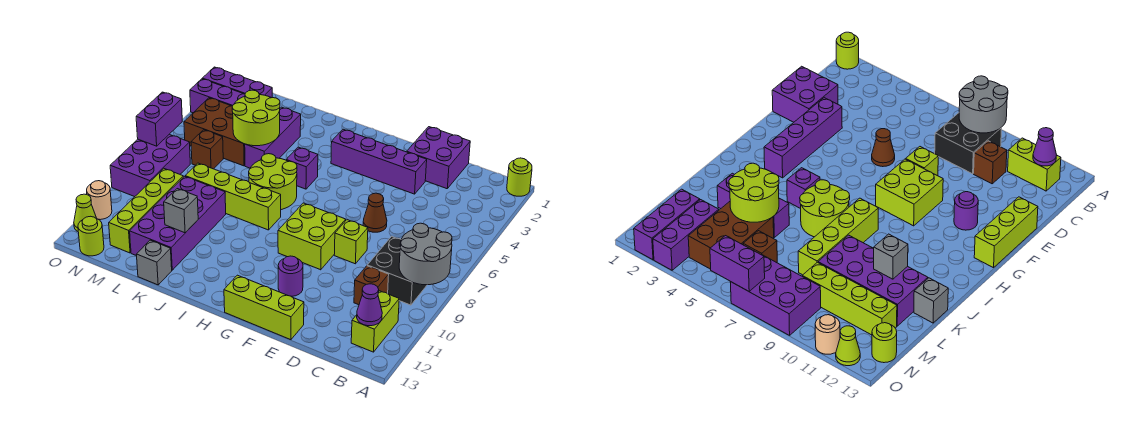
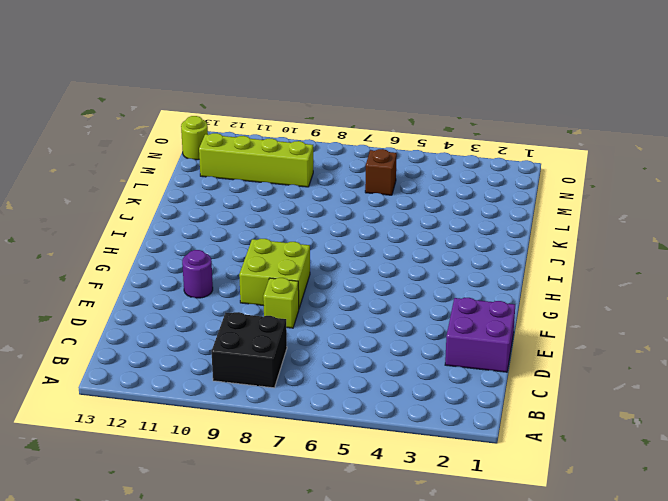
none -> lime round brick A1 level 1
none -> lime brick B11:B12 level 1
none -> brown brick C10 level 1
none -> purple brick E3:H3 level 1

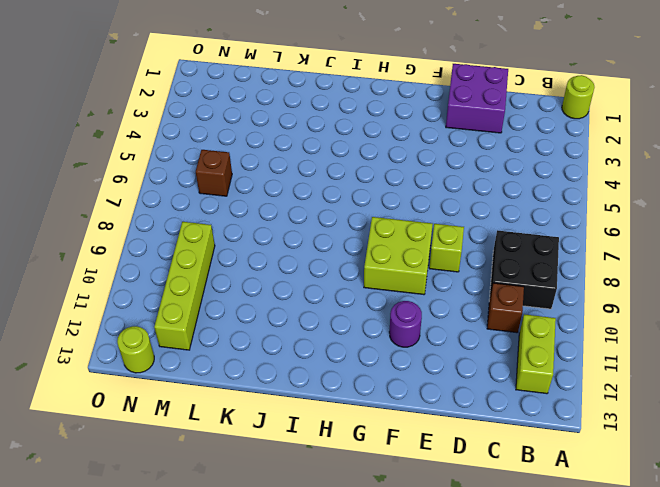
none -> purple brick E3:H3 level 1
none -> brown cone E6 level 1
none -> lime brick E13:G13 level 1
none -> purple brick I5 level 1

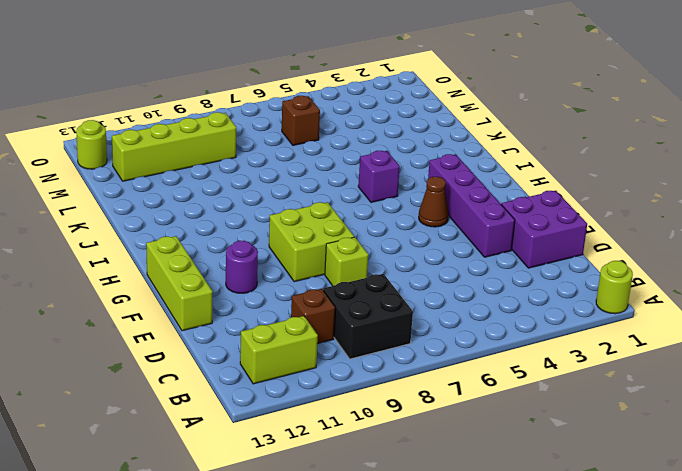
brown cone G4 level 1 -> brown cone E6 level 1
none -> lime round brick I6:J7 level 1
none -> lime brick I8:L8 level 1
none -> purple brick K3:K5 level 1
none -> purple brick K9:L12 level 1

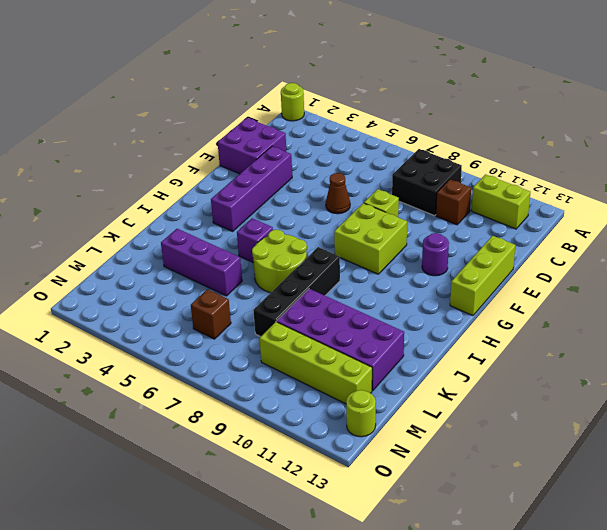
black brick I8:L8 level 1 -> lime brick I8:L8 level 1
none -> grey brick K13 level 1
none -> brown brick L4:N5 level 1
none -> purple brick M2:O2 level 1
none -> purple brick M3:O3 level 1

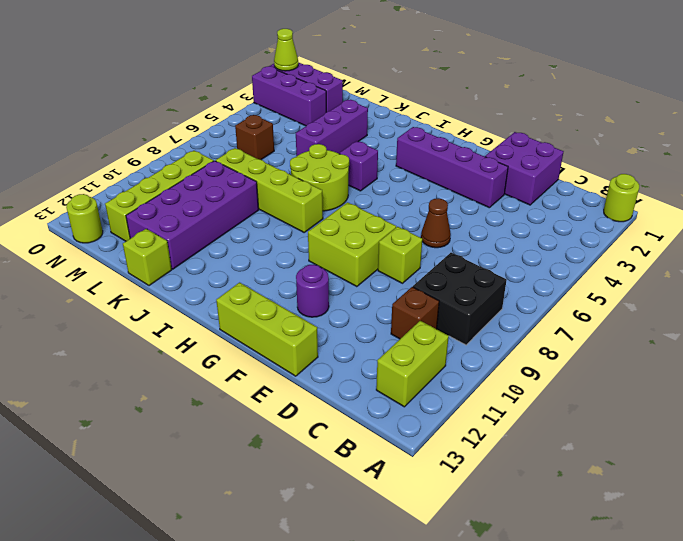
lime brick K13 level 1 -> grey brick K13 level 1
lime cone O2 level 2 -> lime cone O12 level 1
none -> brown brick L4:N5 level 1
none -> purple brick N7:O9 level 1
none -> tan round brick O11 level 1
none -> grey round brick A8:B9 level 2

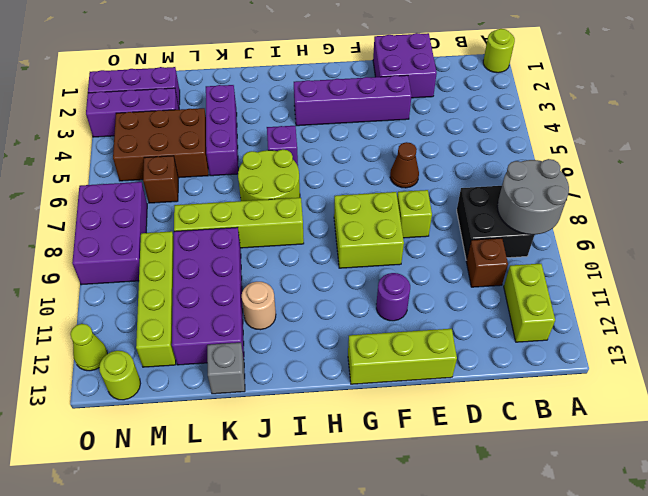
tan round brick J11 level 1 -> tan round brick O11 level 1
none -> purple cone B12 level 2
none -> lime round brick K4:L5 level 2
none -> grey brick K11 level 2
none -> purple brick O6:O7 level 2

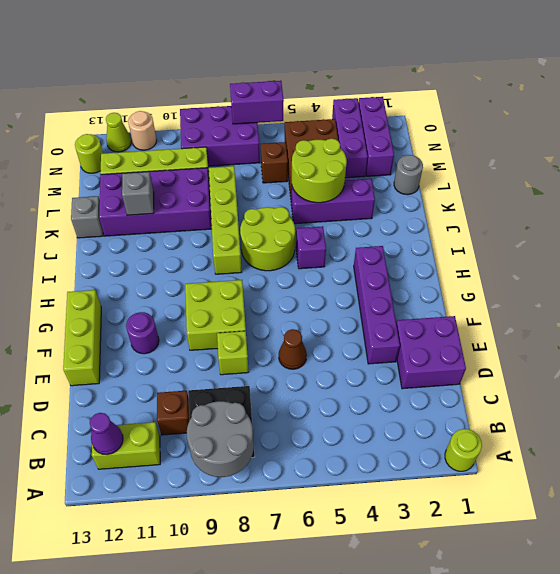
grey round brick L1 level 1 -> none

